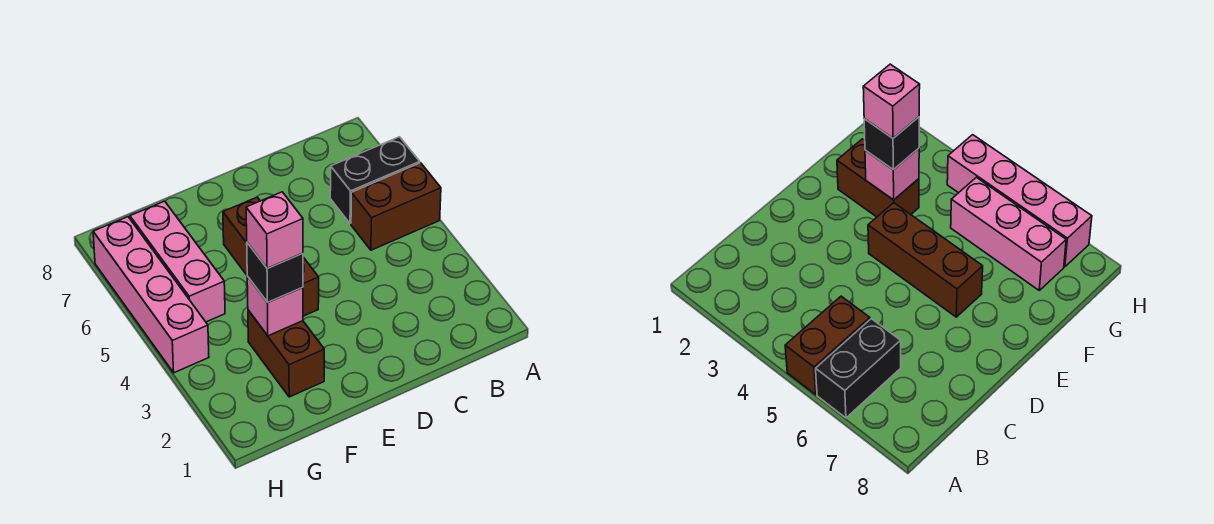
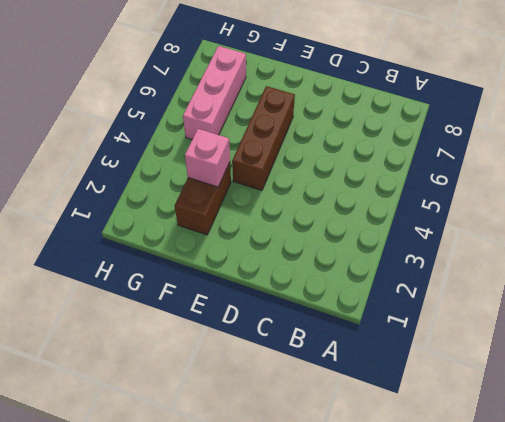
none -> brown brick A5:B5 level 1
none -> black brick A6:B6 level 1

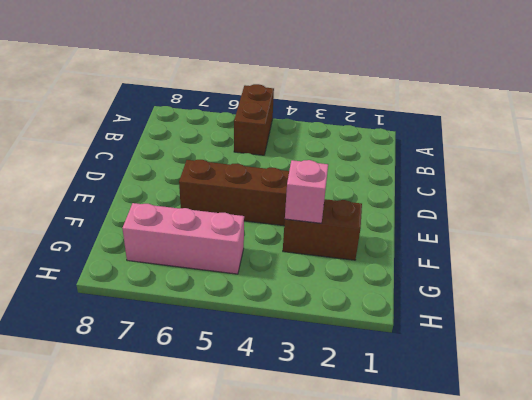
none -> black brick A6:B6 level 1
none -> pink brick H4:H7 level 1

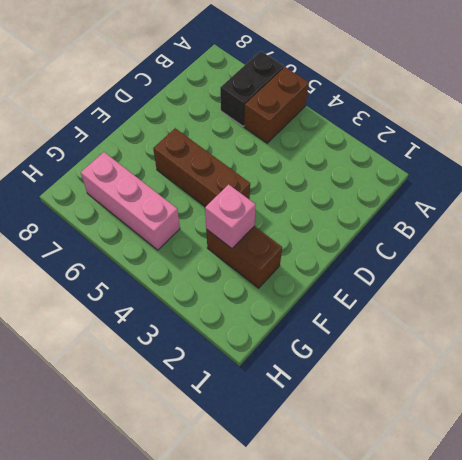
none -> pink brick H4:H7 level 1
none -> black brick F3 level 3

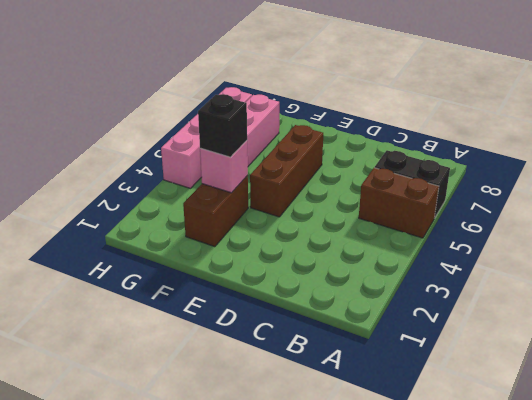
none -> pink brick F3 level 4

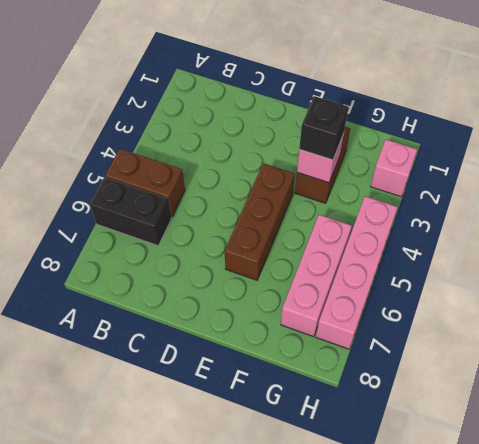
pink brick H2 level 1 -> pink brick F3 level 4

